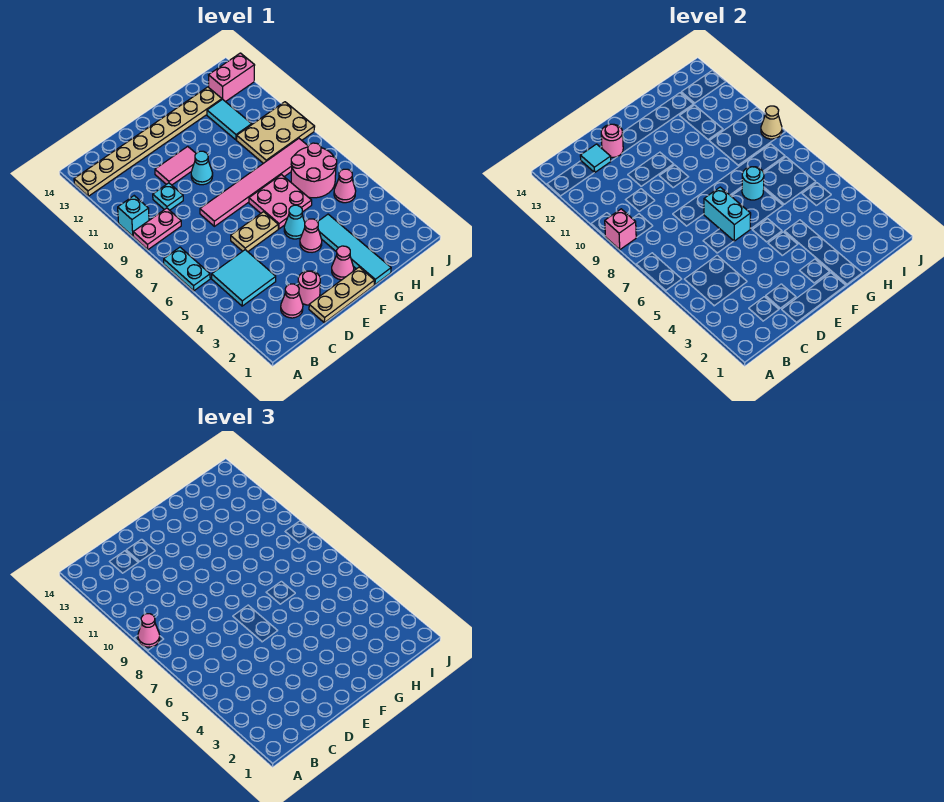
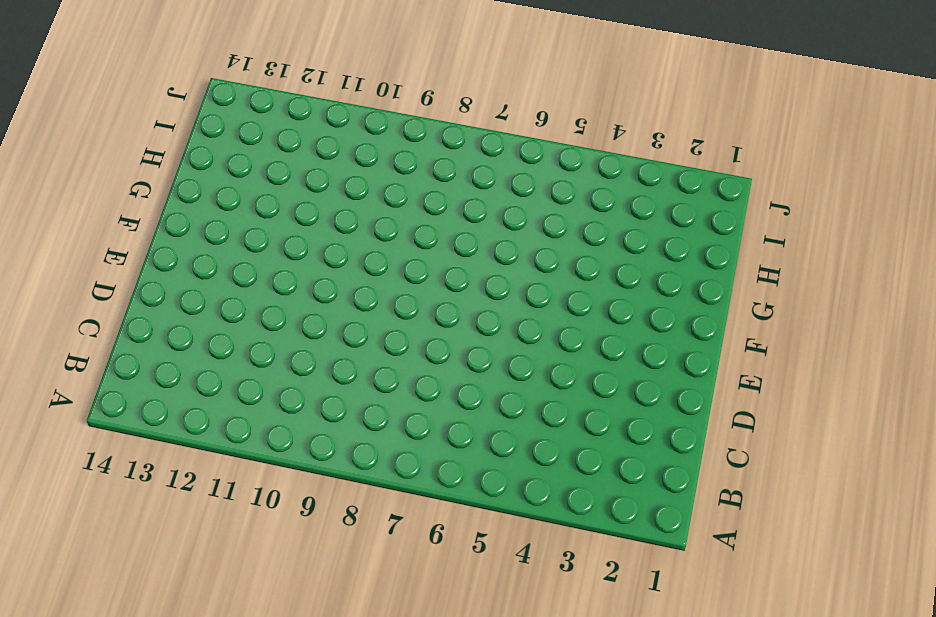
none -> cyan plate A6:A7 level 1
none -> pink plate A9:B9 level 1
none -> cyan brick A10 level 1
none -> tan plate A13:H13 level 1

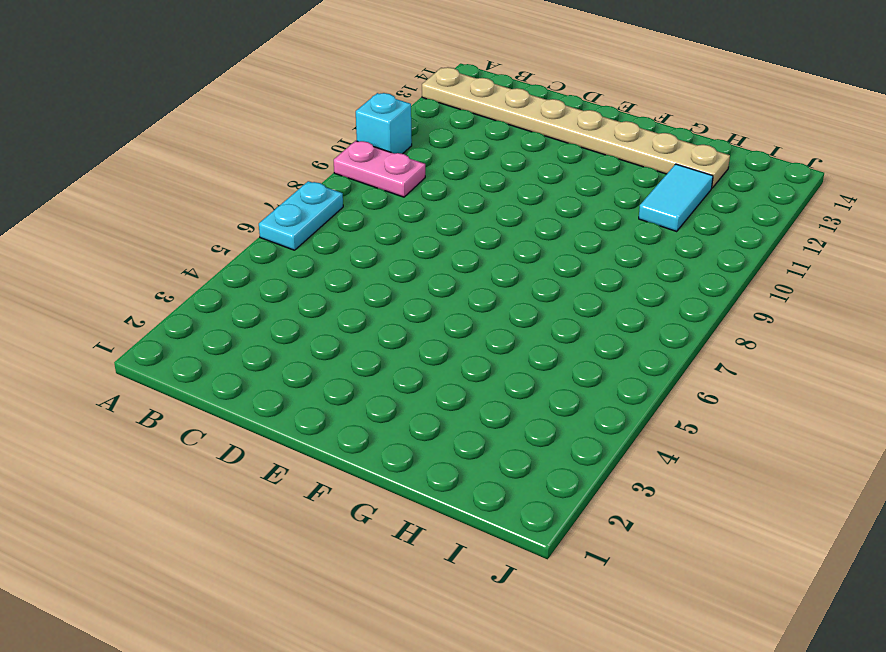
none -> cyan tile B4:C5 level 1
none -> pink cone C2 level 1
none -> cyan plate C10 level 1
none -> tan plate D1:F1 level 1

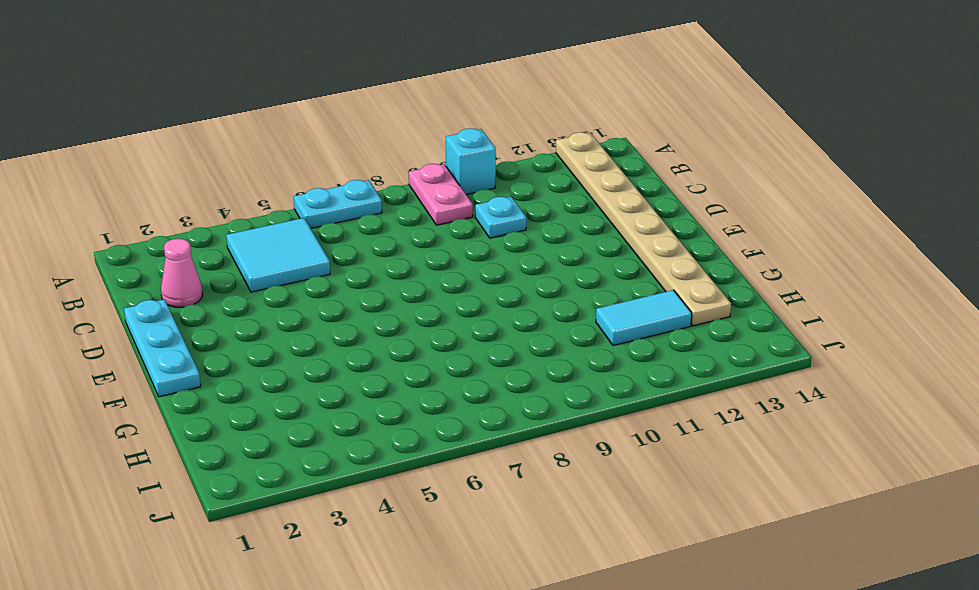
cyan plate D1:F1 level 1 -> tan plate D1:F1 level 1
none -> pink round brick D2 level 1
none -> tan plate D6:E6 level 1
none -> pink tile D8:I8 level 1
none -> pink tile D11:E11 level 1

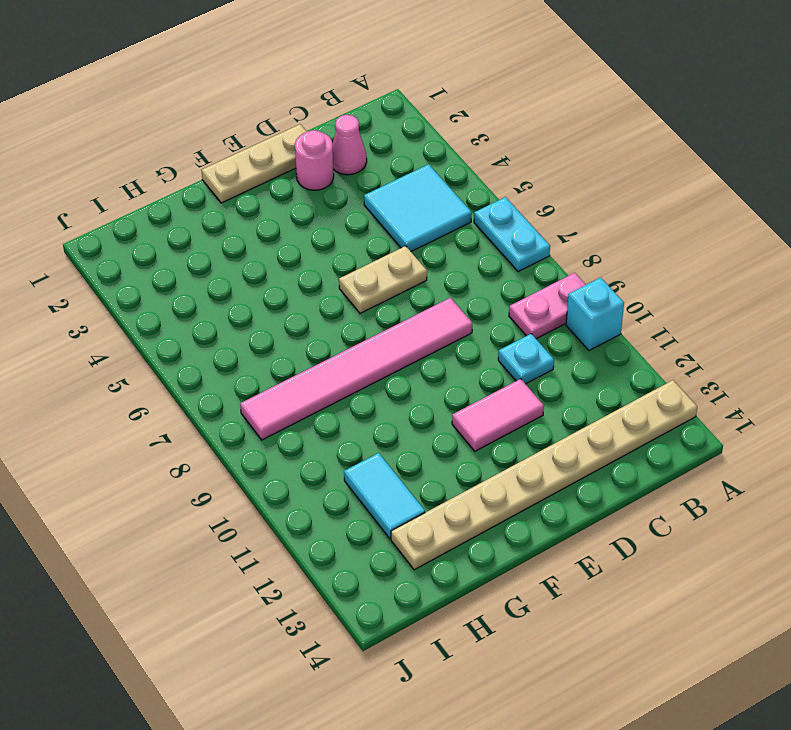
none -> cyan cone E10 level 1
none -> pink cone F2 level 1
none -> pink cone F4 level 1
none -> cyan cone F5 level 1

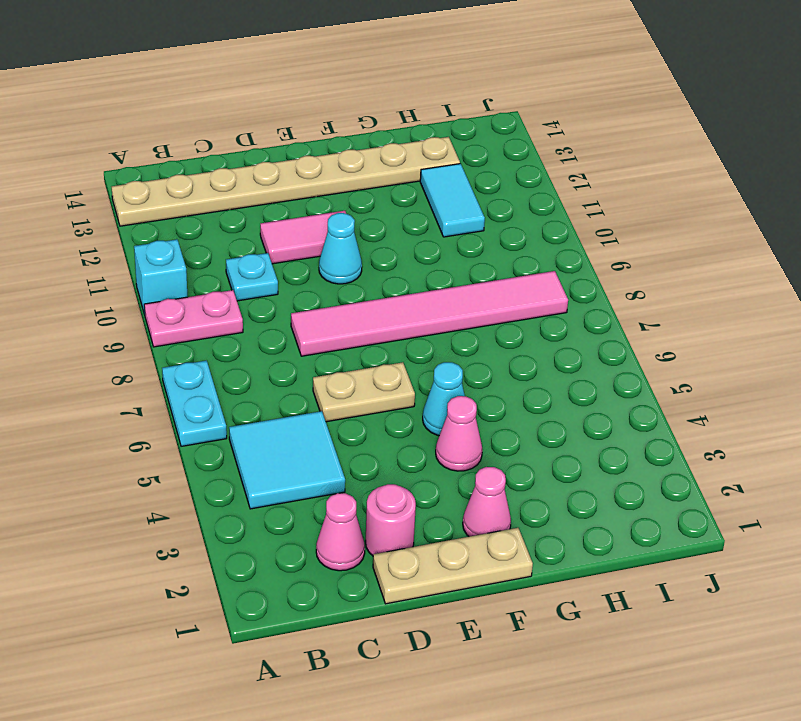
none -> pink plate F6:G7 level 1
none -> cyan tile G1:G4 level 1
none -> pink round brick H6:I7 level 1
none -> tan plate H9:J10 level 1

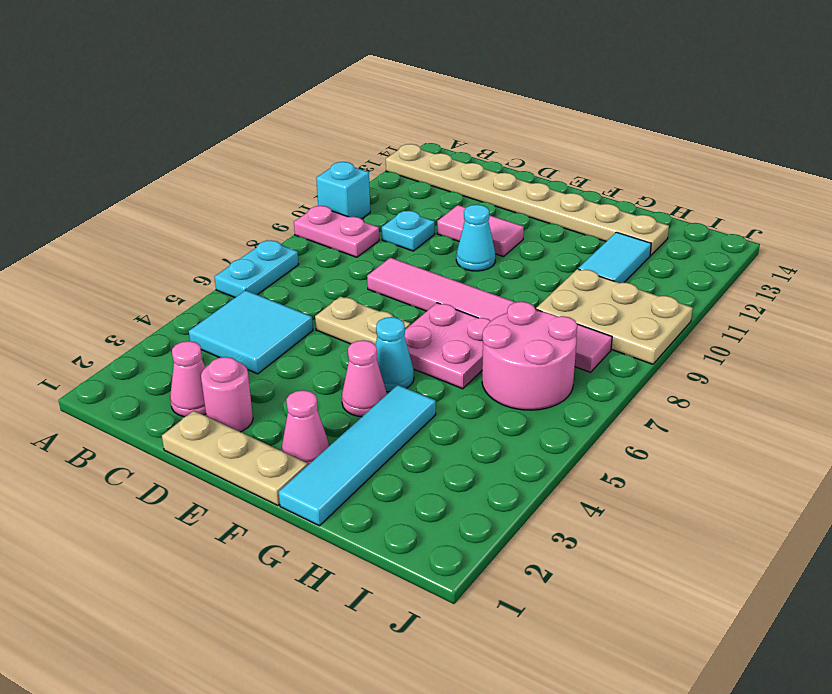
none -> pink cone I5 level 1
none -> pink brick I13:J13 level 1
none -> pink brick A9 level 2
none -> cyan tile C13 level 2

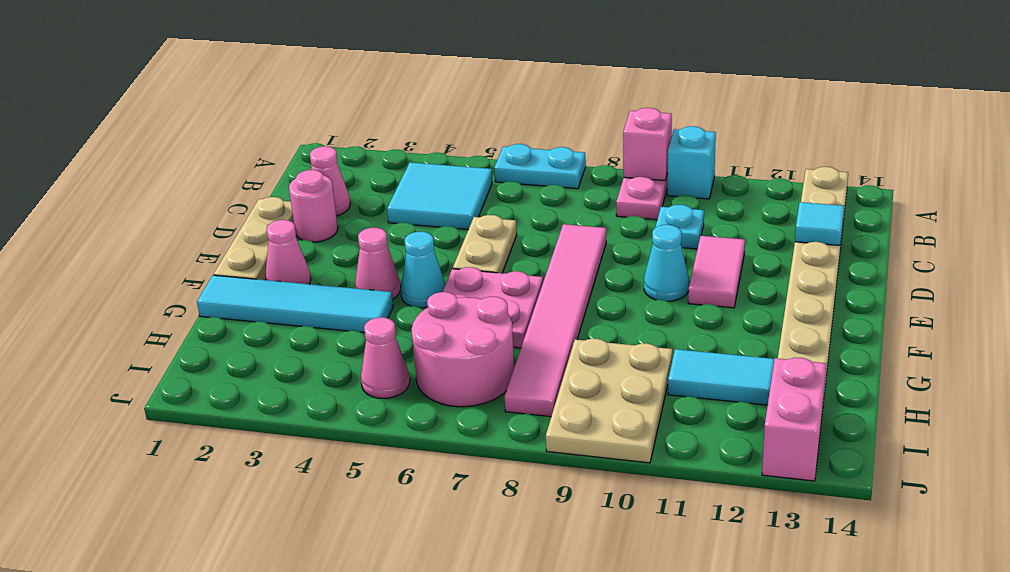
none -> pink round brick D13 level 2
none -> cyan brick E6:E7 level 2
none -> cyan round brick G7 level 2
none -> tan cone J9 level 2

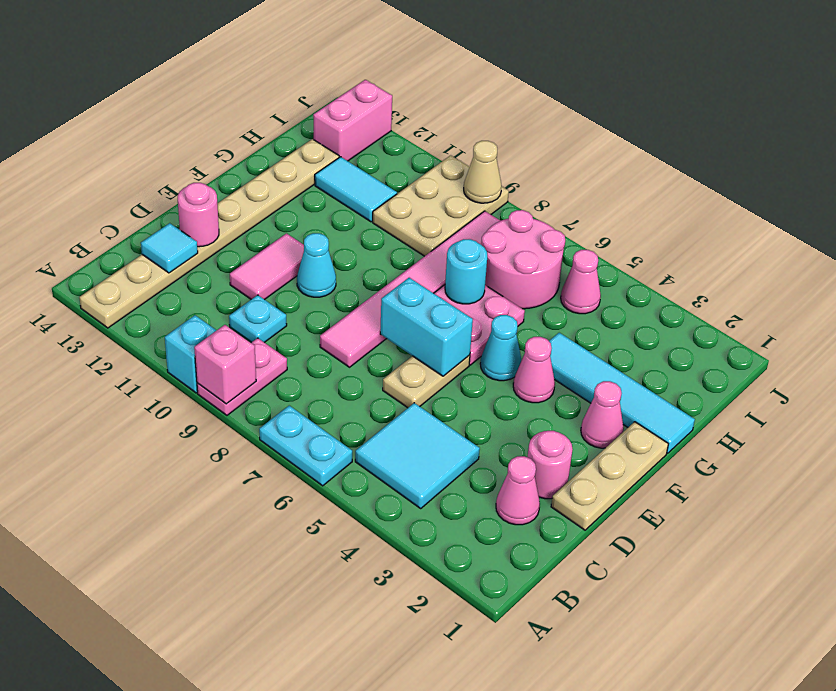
none -> pink cone A9 level 3

